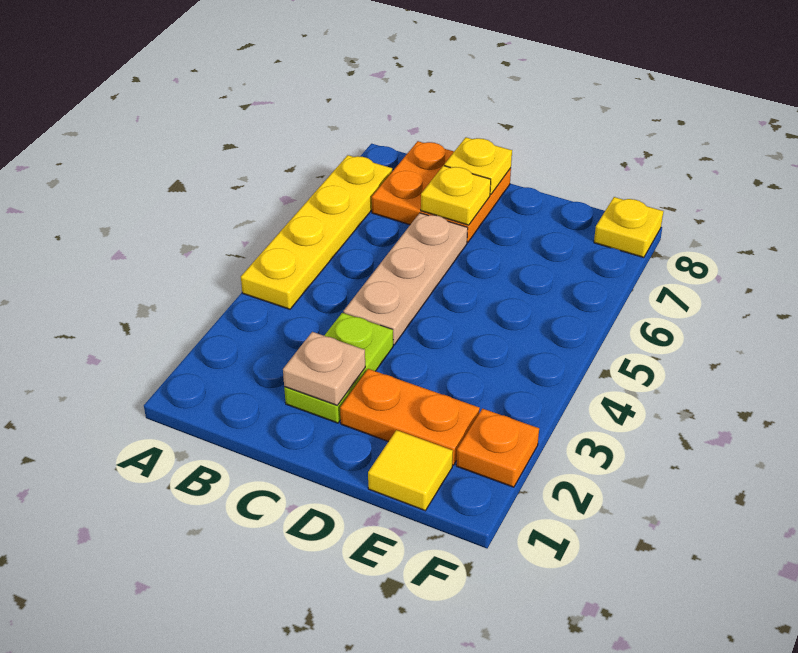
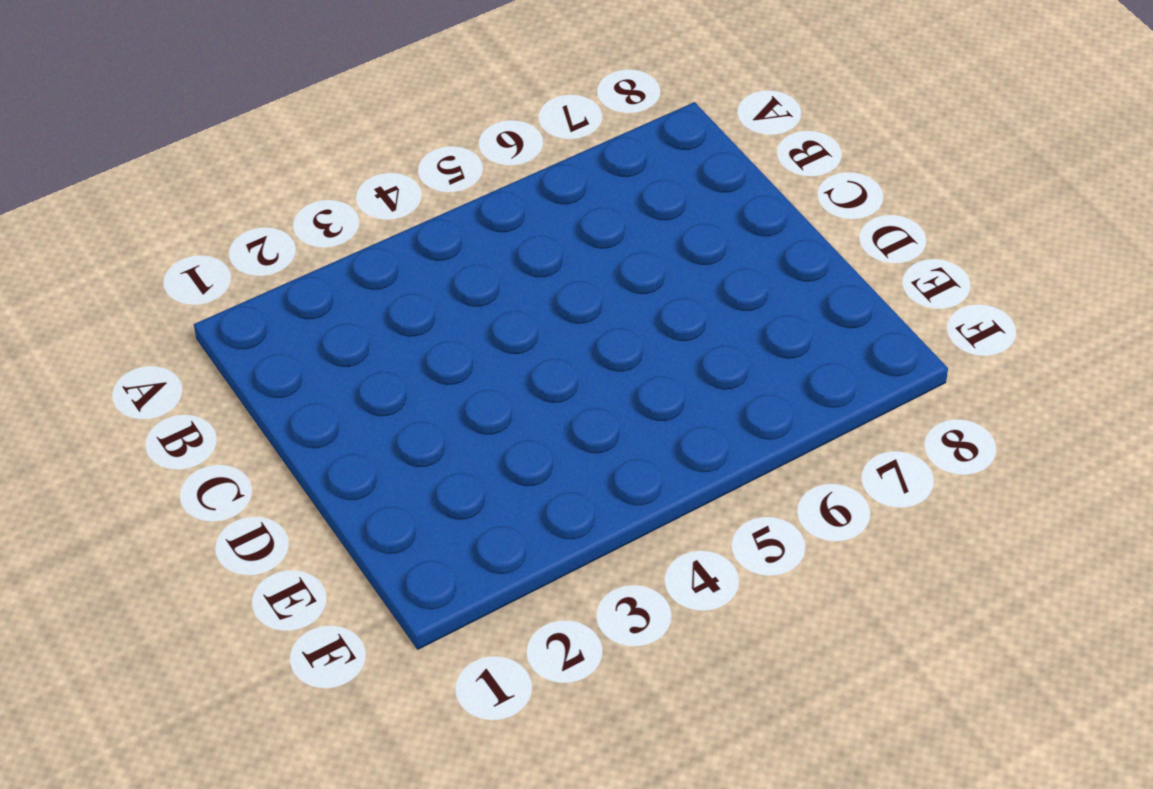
none -> yellow plate A4:A7 level 1
none -> orange plate B7:C8 level 1

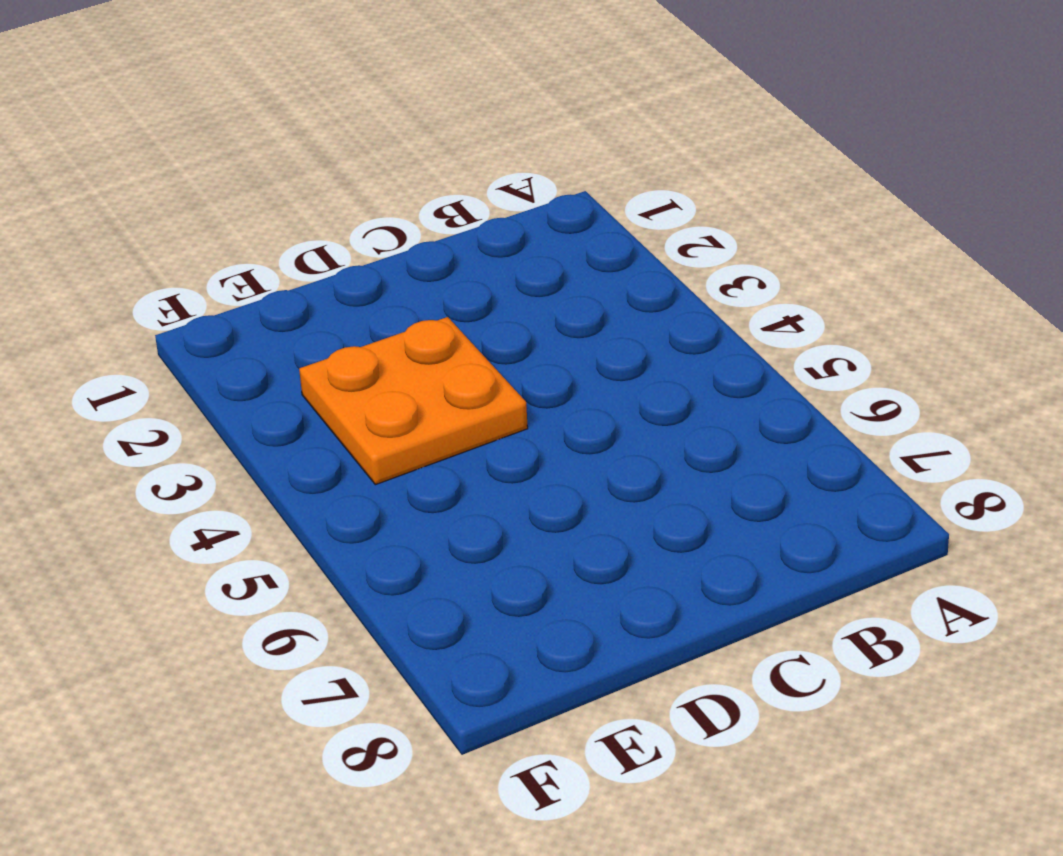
orange plate D3:E4 level 1 -> orange plate B7:C8 level 1
none -> yellow plate A4:A7 level 1
none -> lime plate C2:C3 level 1

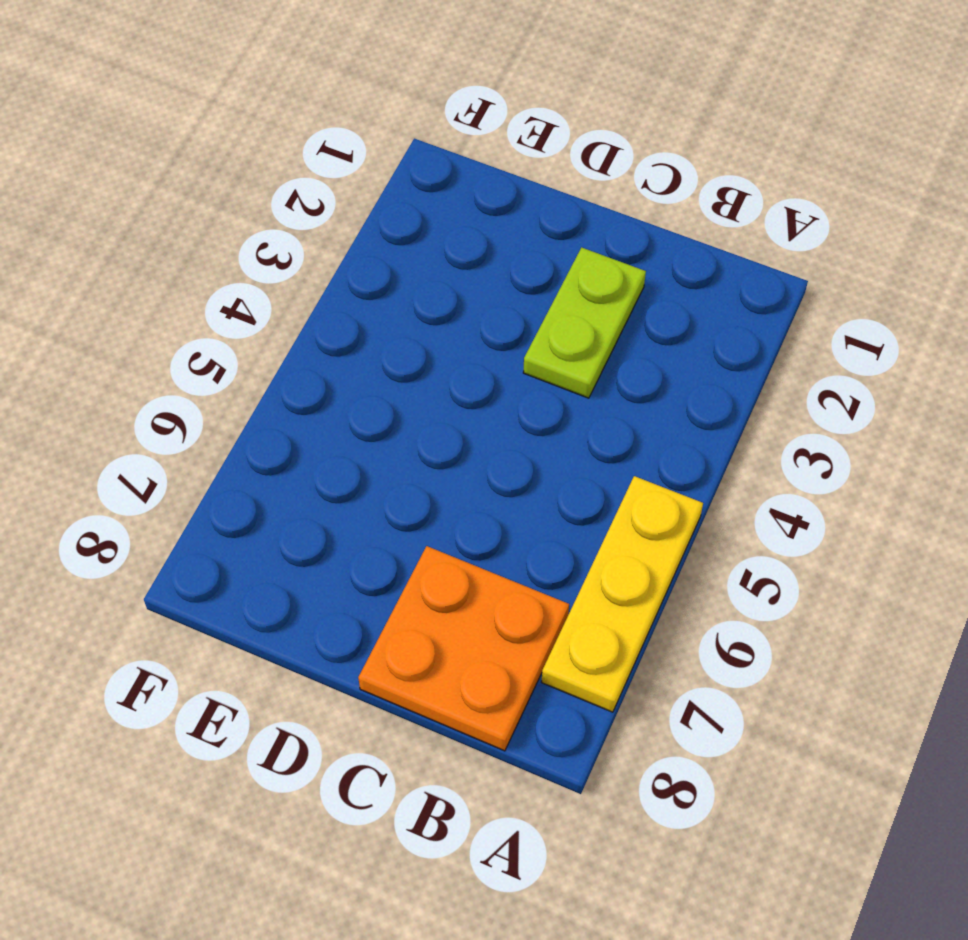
yellow plate A5:A7 level 1 -> yellow plate A4:A7 level 1
none -> tan plate C4:C6 level 1
none -> orange plate D2:E2 level 1

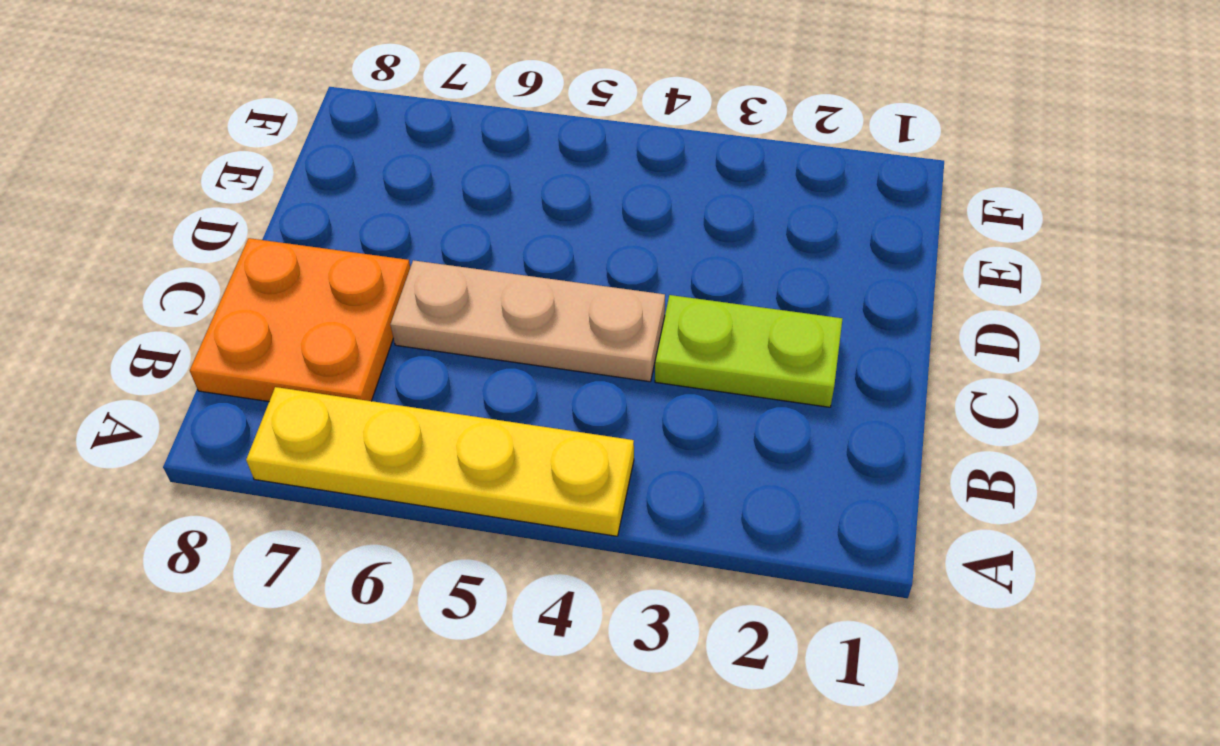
none -> orange plate D2:E2 level 1
none -> yellow tile E1 level 1

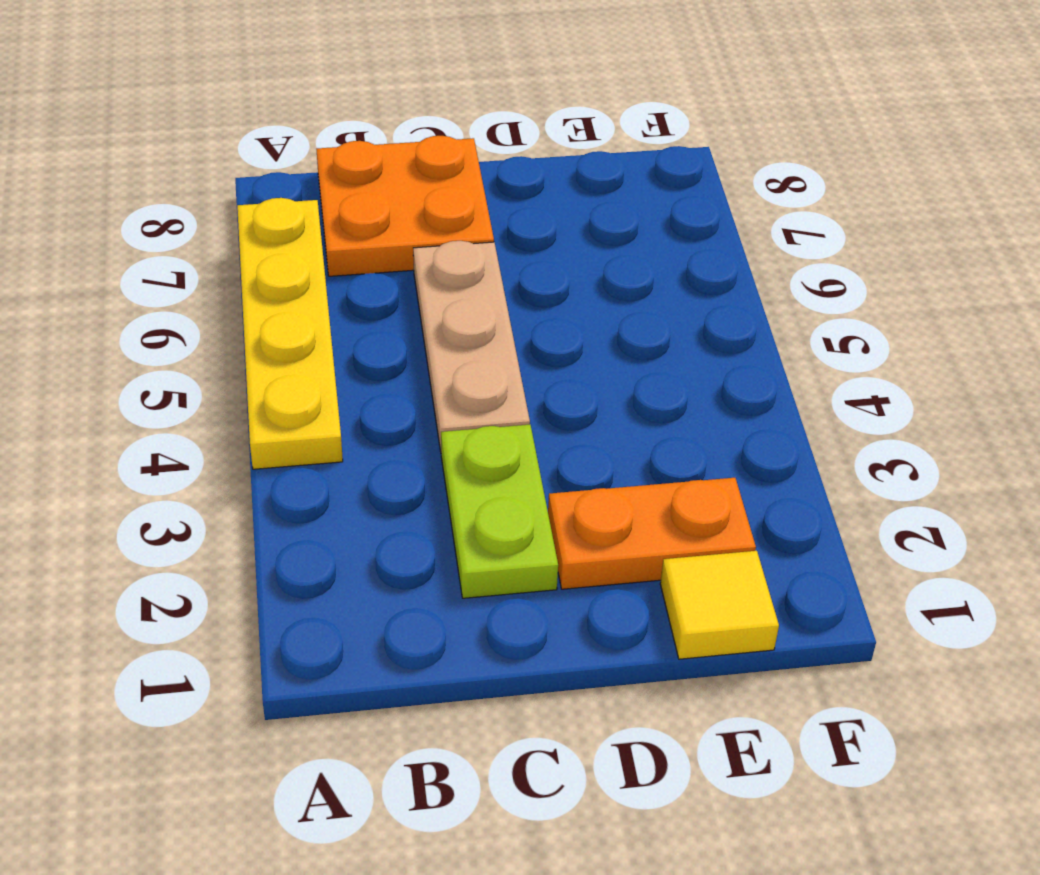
none -> orange plate F2 level 1
none -> yellow plate F8 level 1

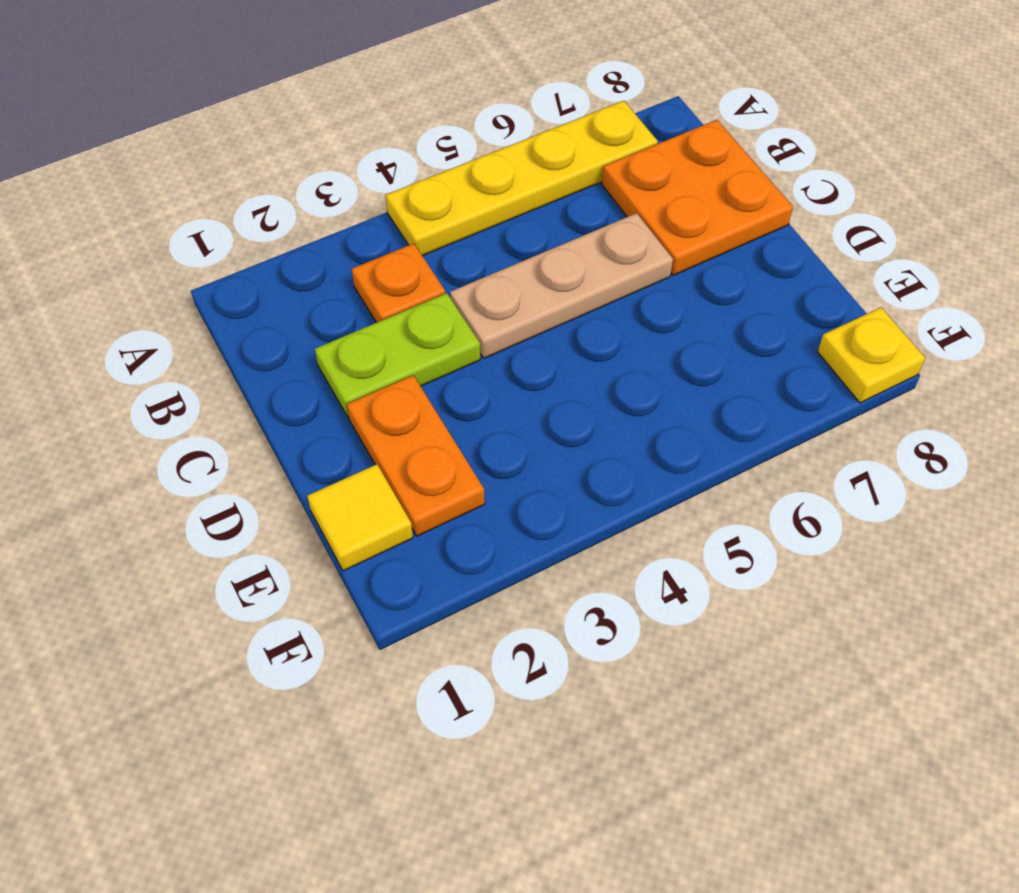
orange plate B3 level 1 -> orange plate F2 level 1
none -> tan plate C2 level 2
none -> yellow plate C7 level 2

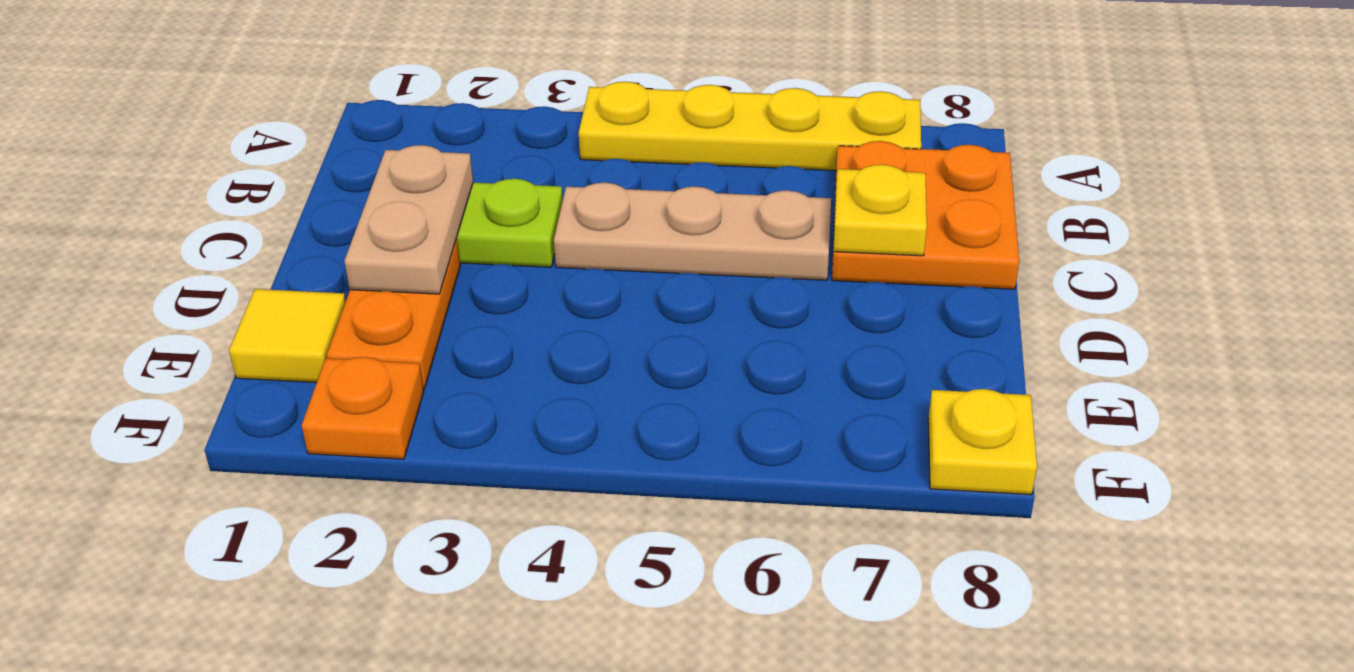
tan plate C2:D2 level 2 -> tan plate C2 level 2
none -> yellow plate C8 level 2

